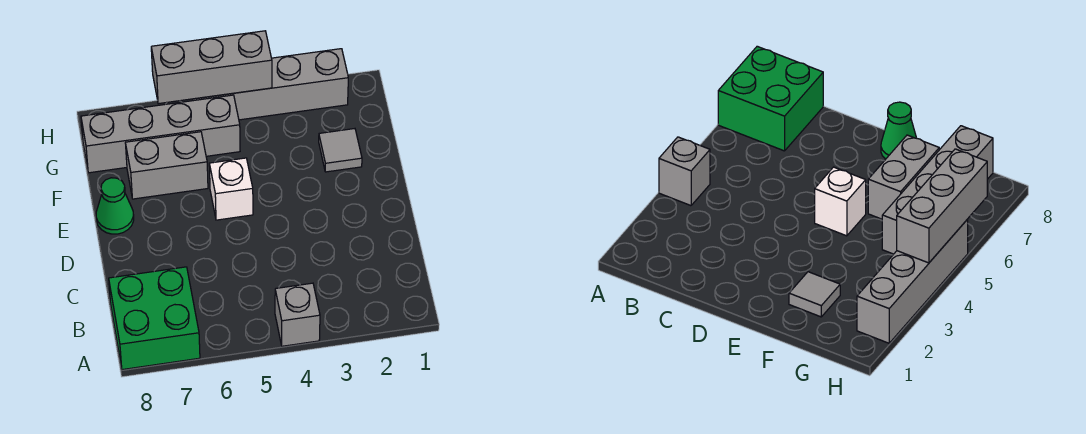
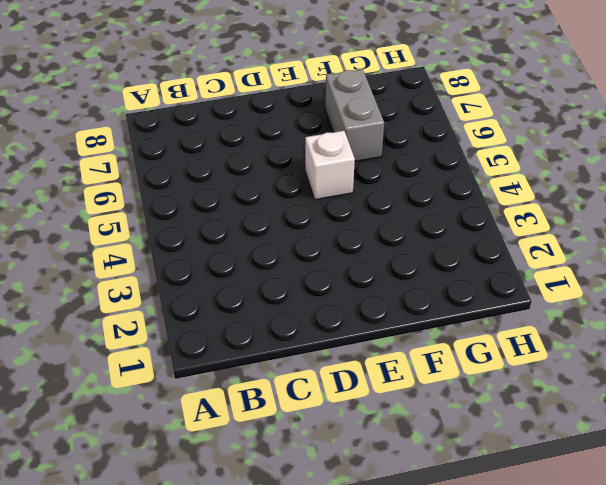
none -> grey brick A4 level 1
none -> green brick A7:B8 level 1

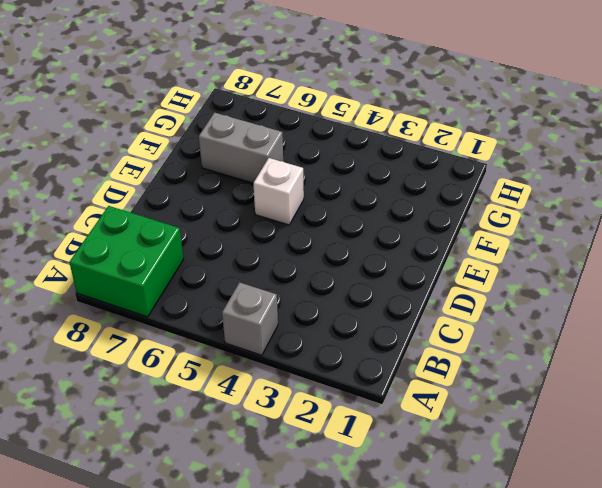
none -> green cone E8 level 1
none -> grey tile F2 level 1

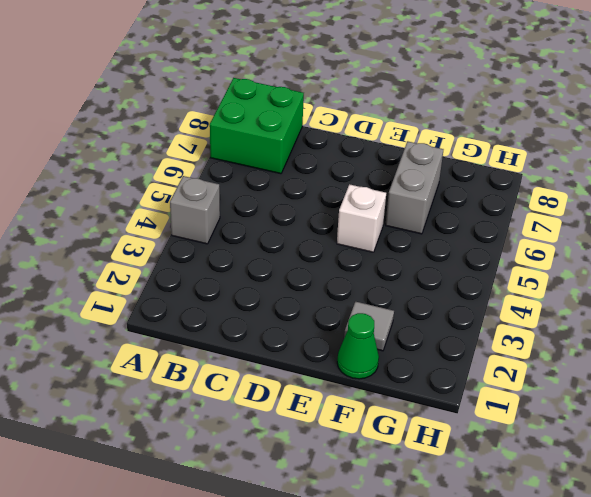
green cone F1 level 1 -> green cone E8 level 1
none -> grey brick G5:G8 level 1
none -> grey brick H2:H5 level 1

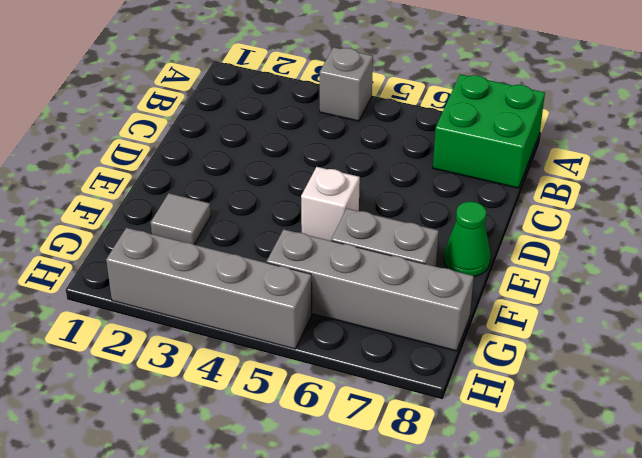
none -> grey brick H4:H6 level 2

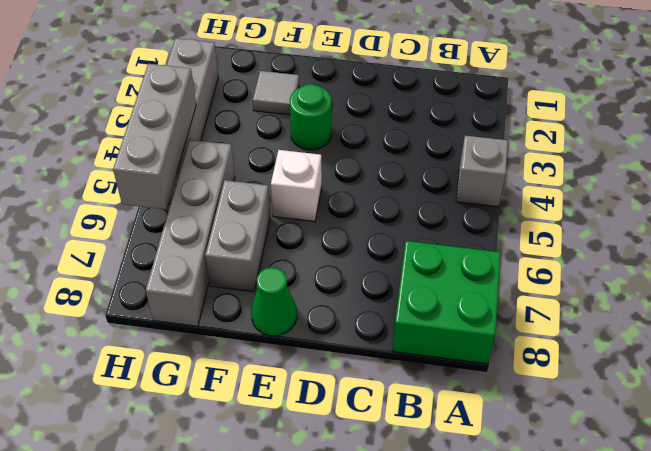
green round brick E3 level 1 -> none

